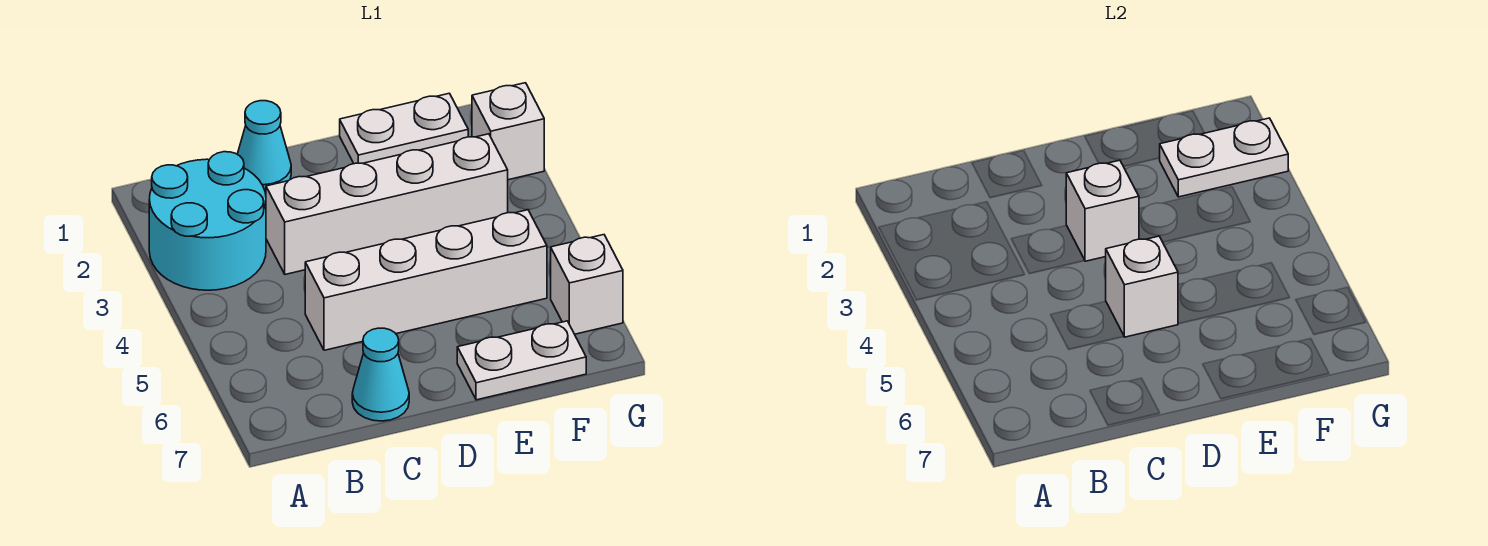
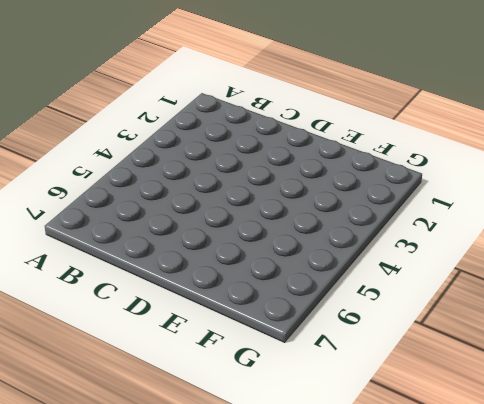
none -> cyan round brick A2:B3 level 1
none -> cyan cone C1 level 1
none -> white brick C3:F3 level 1

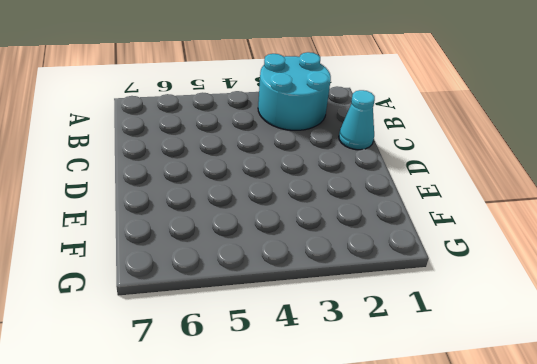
none -> white brick C3:F3 level 1
none -> white brick C5:F5 level 1
none -> cyan cone C7 level 1

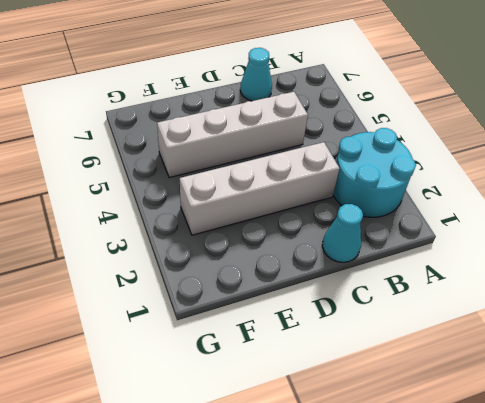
none -> white plate E1:F1 level 1
none -> white plate E7:F7 level 1
none -> white brick G2 level 1

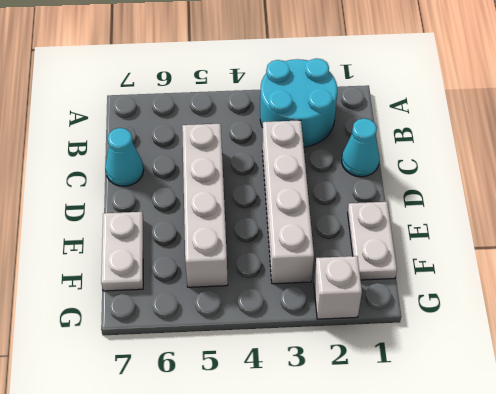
none -> white brick G6 level 1
none -> white brick D3 level 2
none -> white brick D5 level 2

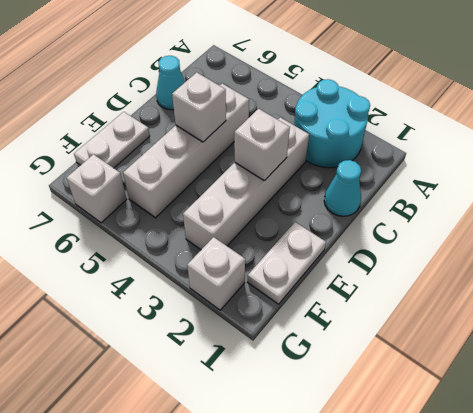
none -> white plate F2:G2 level 2

